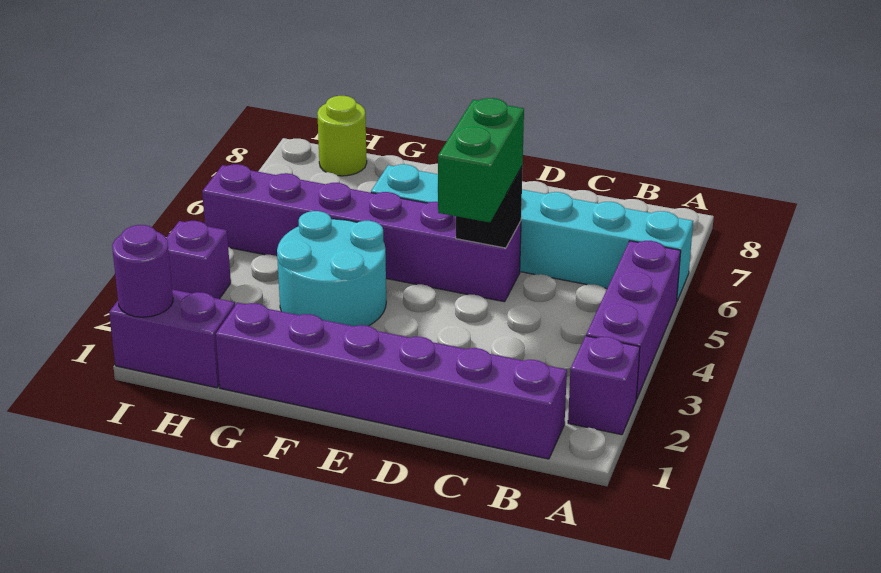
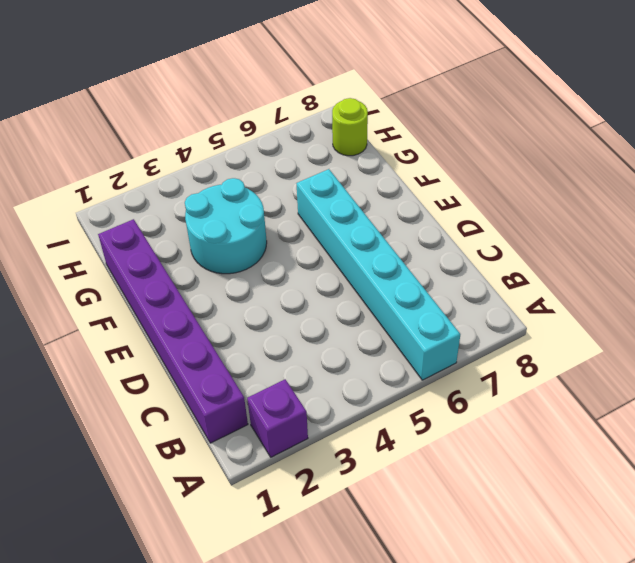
none -> purple brick A3:A5 level 1
none -> purple brick D5:I5 level 1
none -> purple brick H1:I1 level 1

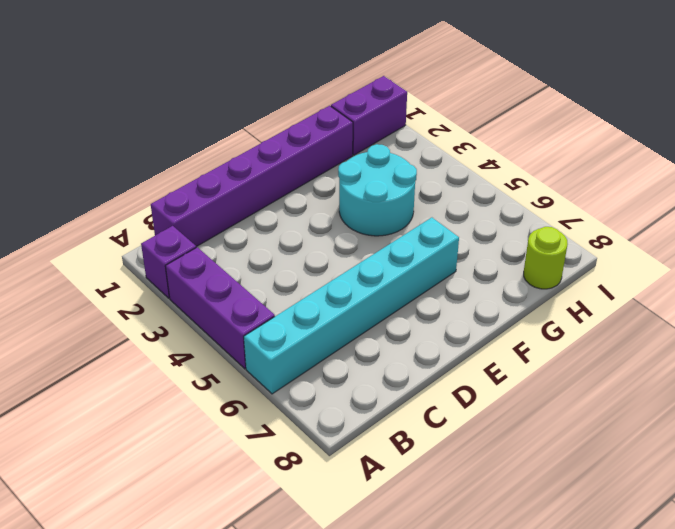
none -> purple brick D5:I5 level 1
none -> purple brick I3 level 1
none -> black brick D5 level 2

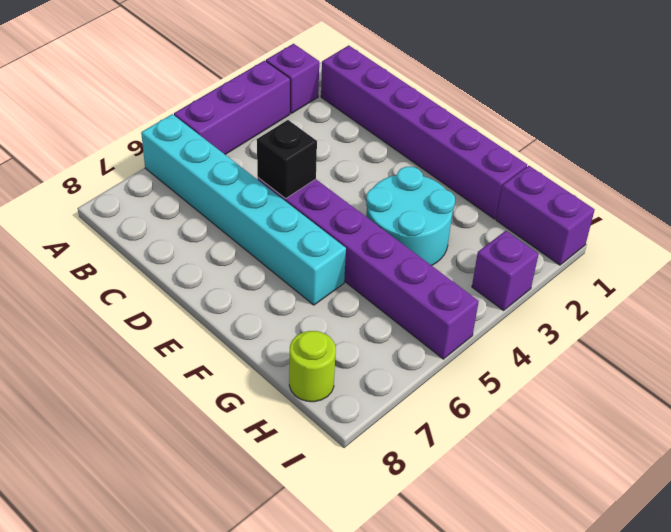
none -> purple round brick I1 level 2
none -> green brick D4:D5 level 3

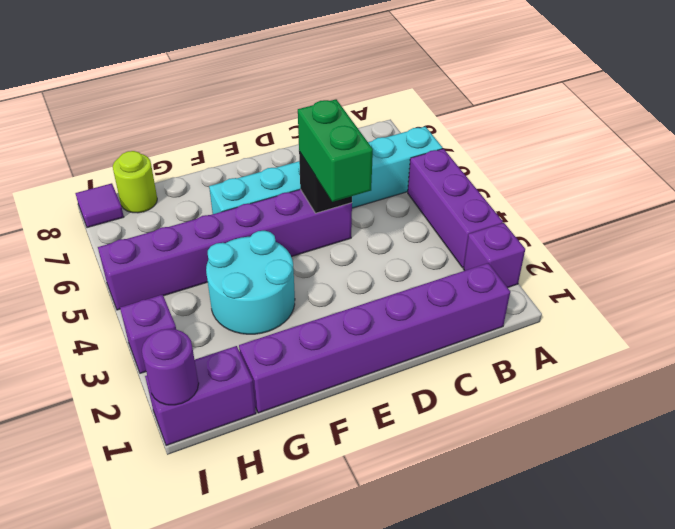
purple tile I8 level 1 -> none

